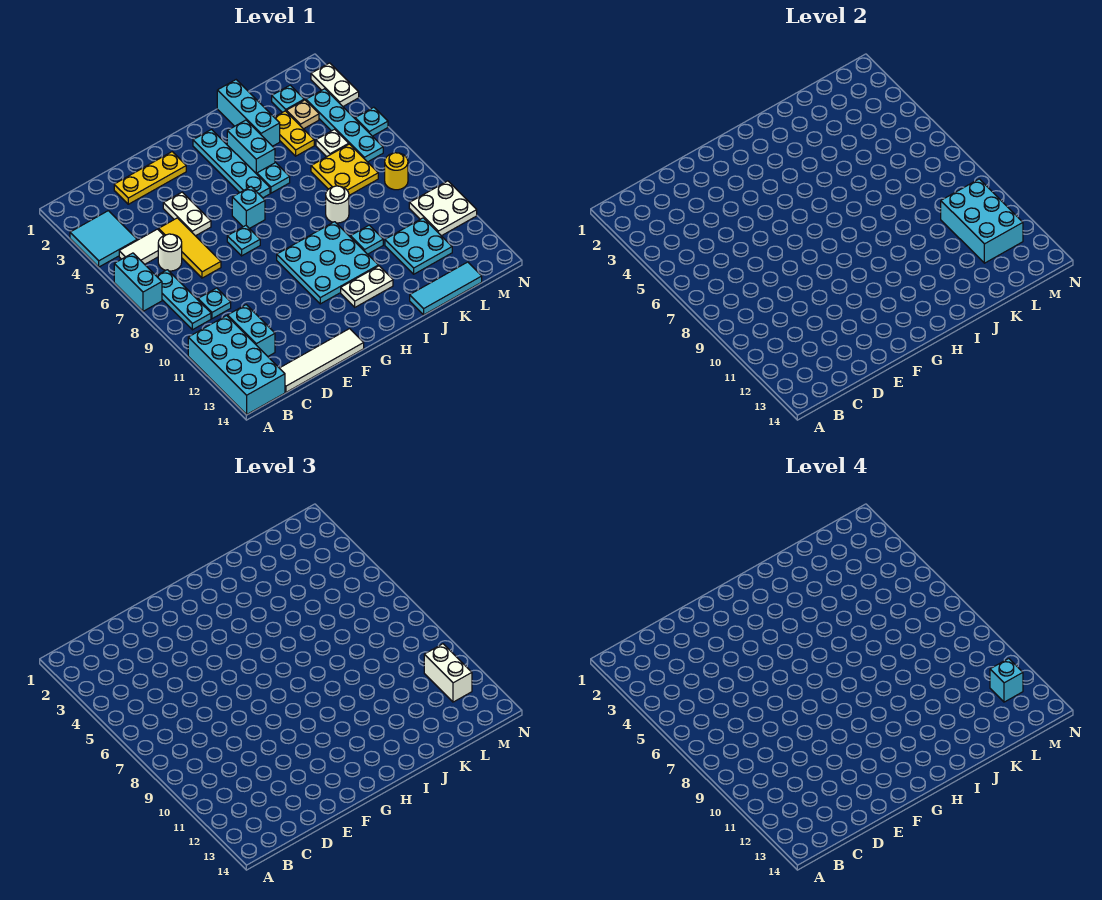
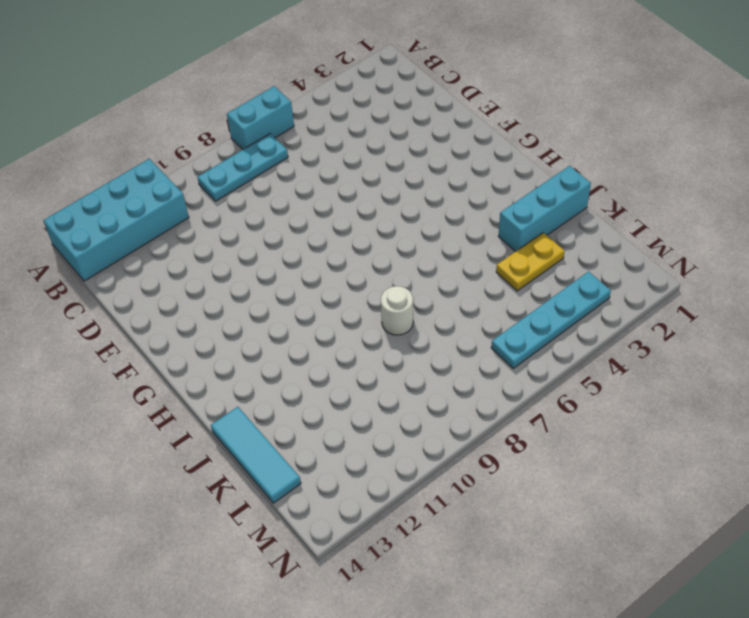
none -> cyan tile A3:B4 level 1
none -> white tile B5:C5 level 1
none -> white round brick C6 level 1
none -> cyan plate C9 level 1

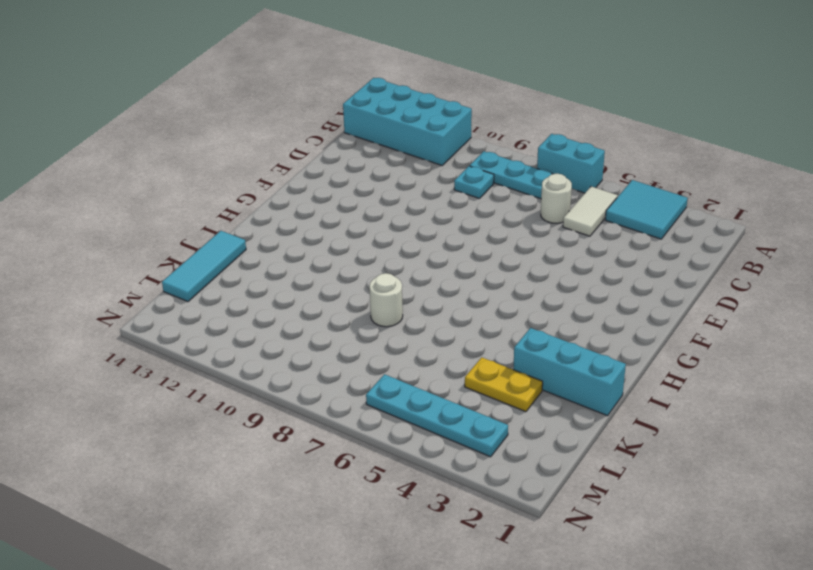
none -> cyan brick C11:C12 level 1
none -> white tile C14:F14 level 1
none -> yellow plate D2:F2 level 1
none -> yellow tile D5:D7 level 1

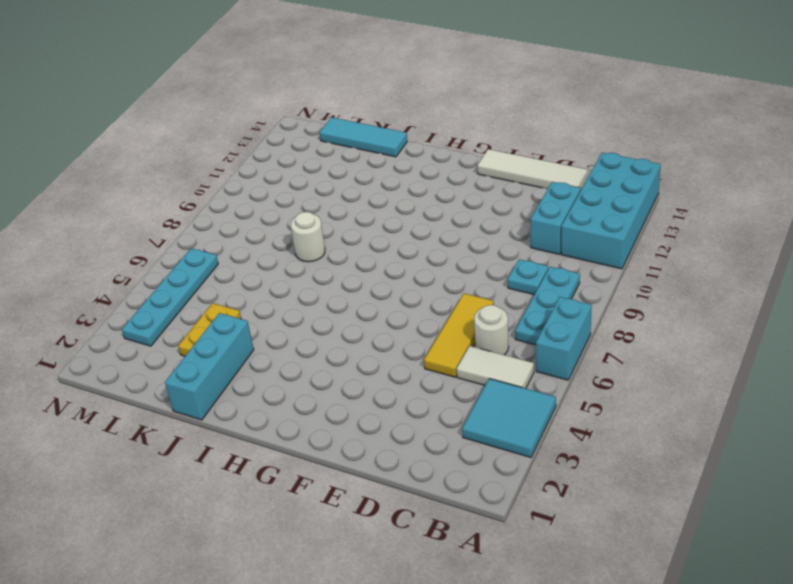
none -> yellow plate D2:F2 level 1
none -> white plate E4:E5 level 1
none -> cyan plate F7 level 1
none -> cyan brick G6 level 1

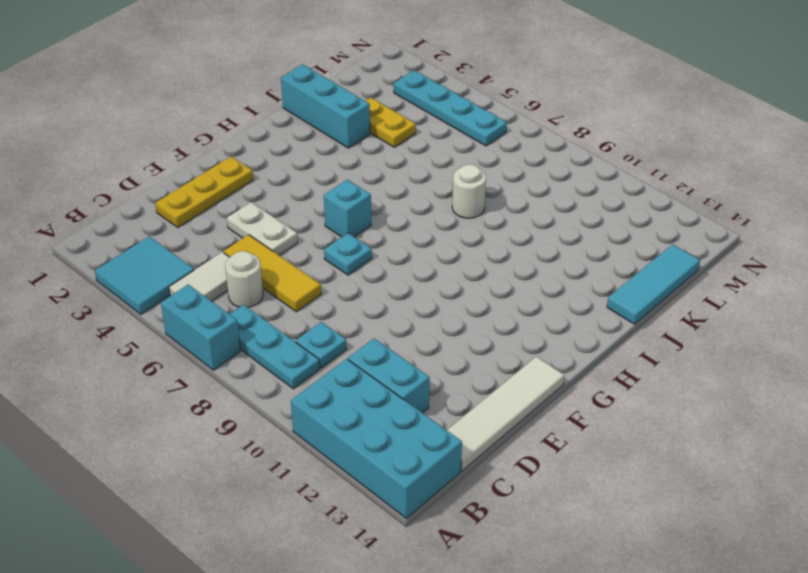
none -> cyan plate G9:I11 level 1
none -> cyan plate H2:H5 level 1
none -> white plate H12:I12 level 1
none -> cyan brick I3:I4 level 1

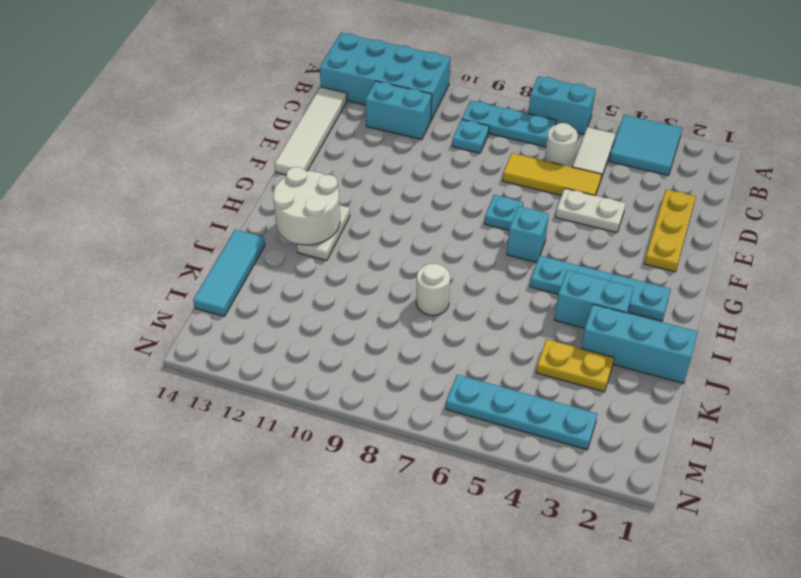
white round brick H12:I13 level 2 -> none
none -> cyan plate G9:I11 level 1
none -> cyan plate I5 level 1
none -> cyan plate J10 level 1
none -> yellow plate K6:L7 level 1

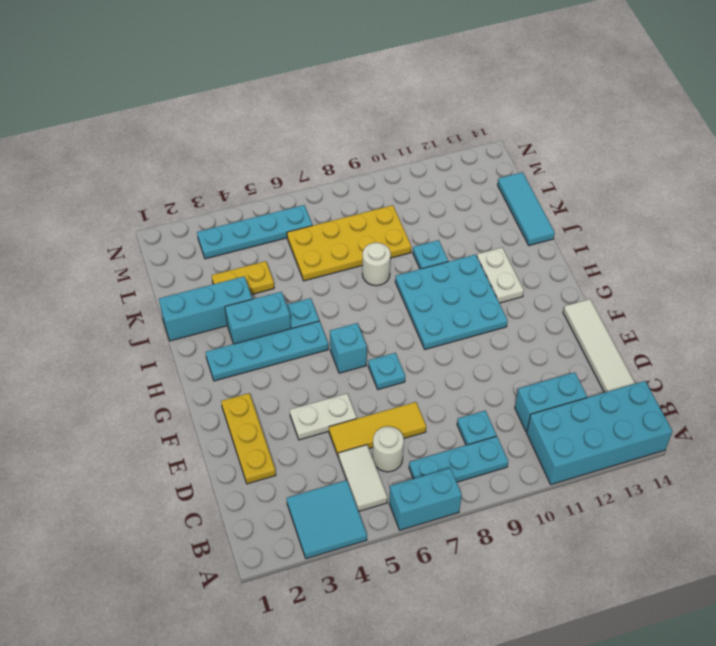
yellow plate K6:L9 level 1 -> yellow plate K6:L7 level 1
none -> cyan plate K11:L12 level 1
none -> cyan plate L2 level 1
none -> tan plate L3 level 1
none -> white plate L5 level 1

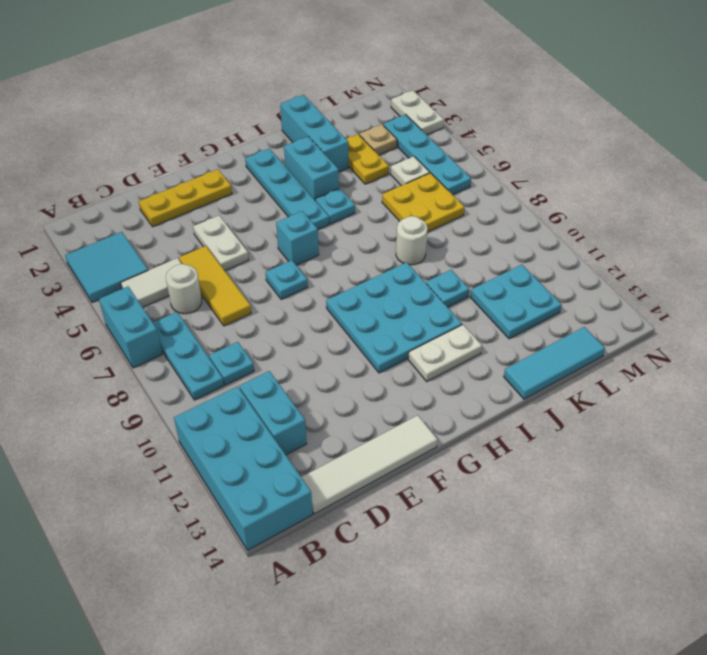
none -> cyan plate L2 level 1
none -> yellow round brick M8 level 1
none -> white plate M10:N11 level 1
none -> cyan plate N5 level 1

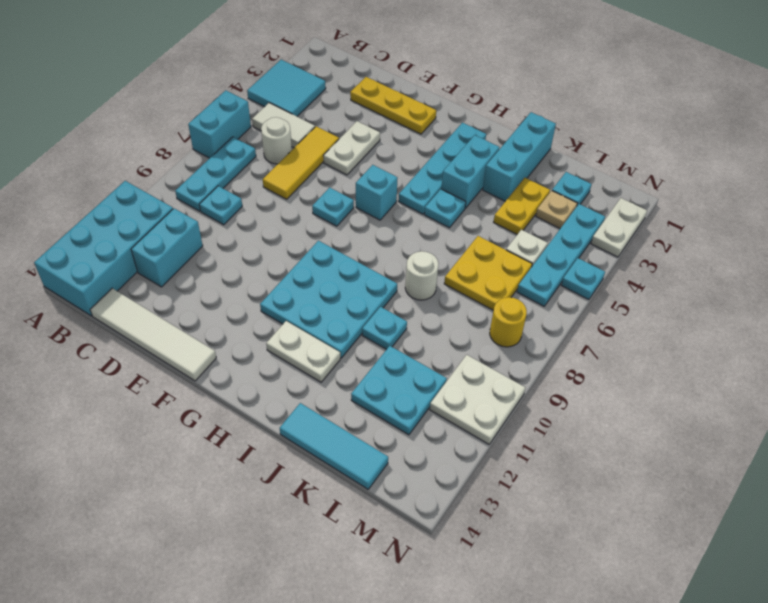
none -> cyan brick L10:M12 level 2
none -> white brick M11:M12 level 3
none -> cyan brick M12 level 4

